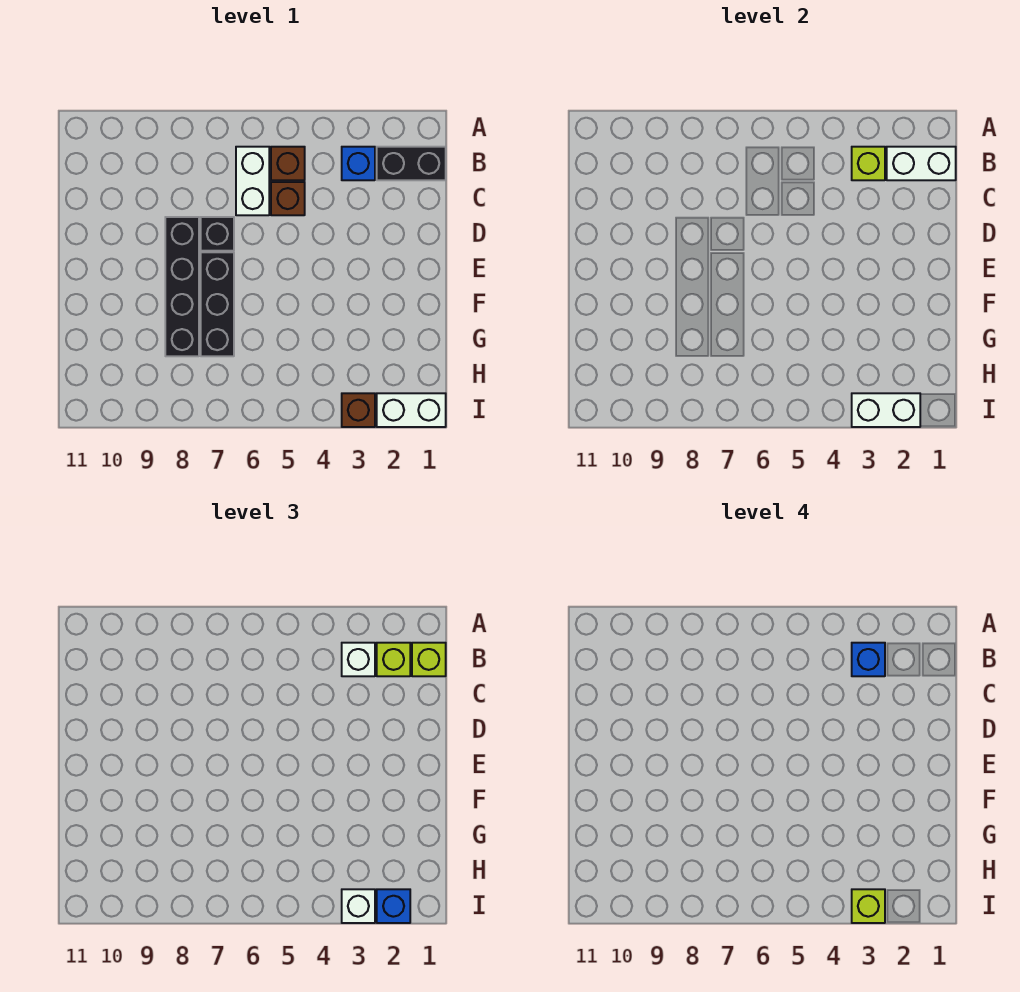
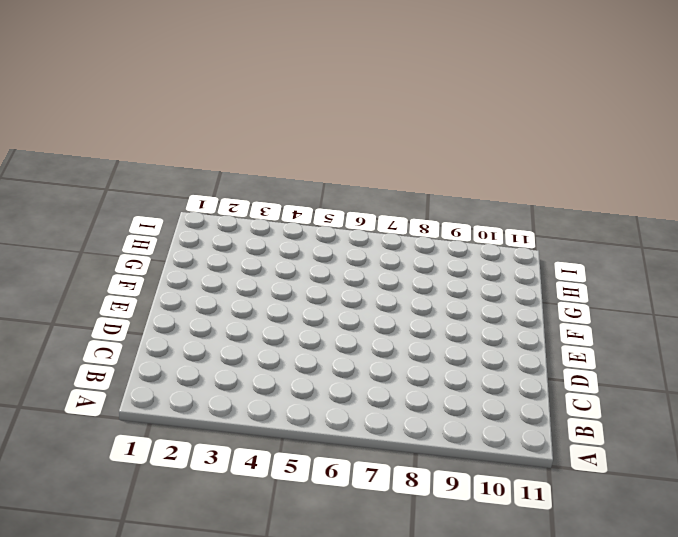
none -> black brick B1:B2 level 1
none -> blue brick B3 level 1
none -> brown brick B5 level 1

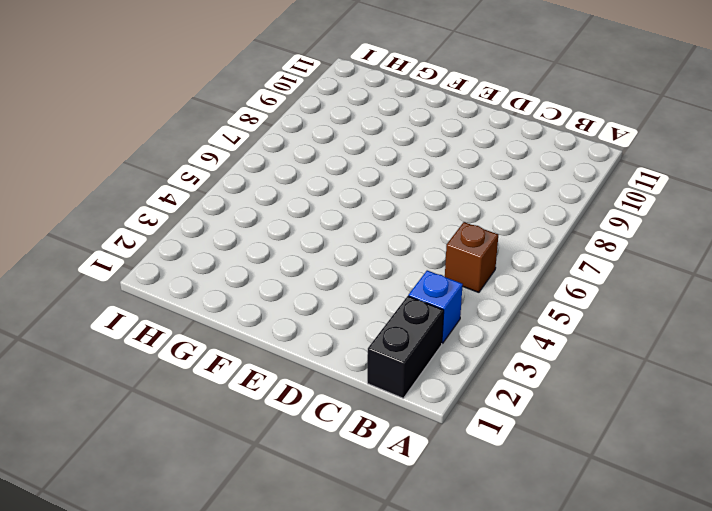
none -> white brick B6:C6 level 1
none -> brown brick C5 level 1
none -> black brick D7 level 1

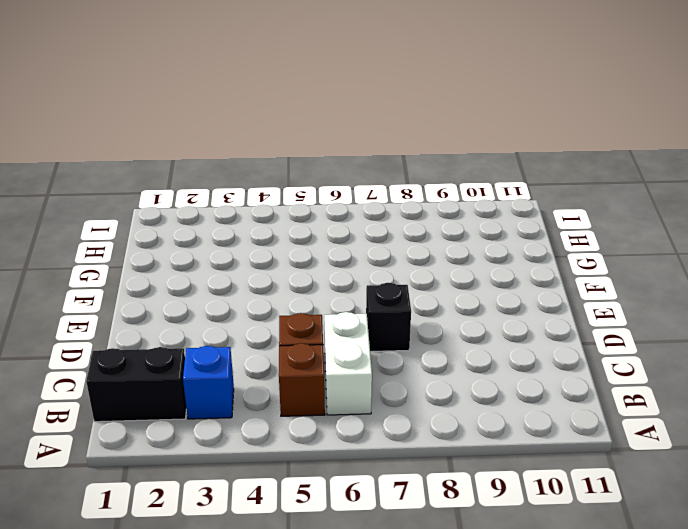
none -> black brick D8:G8 level 1
none -> black brick E7:G7 level 1
none -> white brick I1:I2 level 1

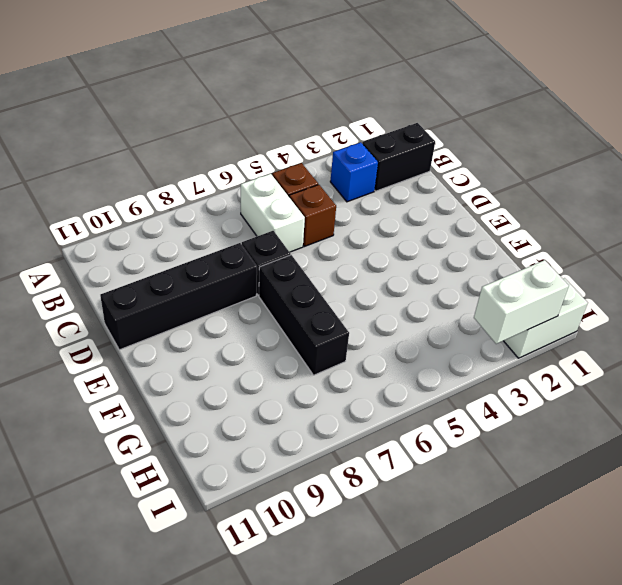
black brick D8:D11 level 1 -> black brick D8:G8 level 1
none -> brown brick I3 level 1
none -> white brick B1:B2 level 2
none -> lime brick B3 level 2

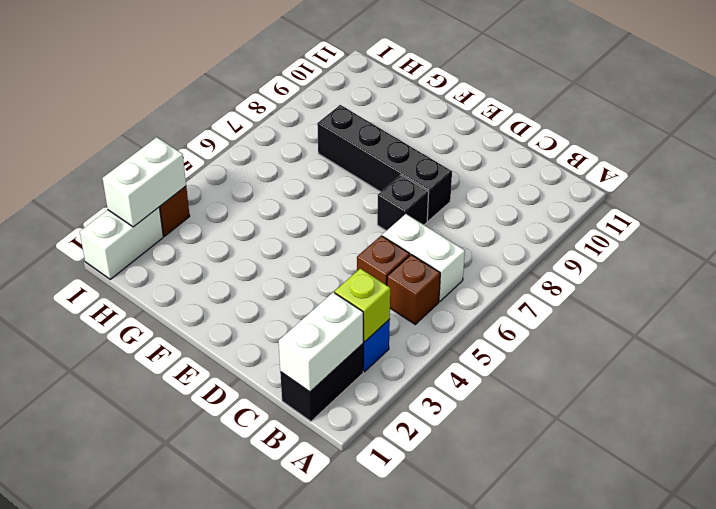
none -> black brick E7:G7 level 1
none -> lime brick B1 level 3
none -> lime brick B2 level 3

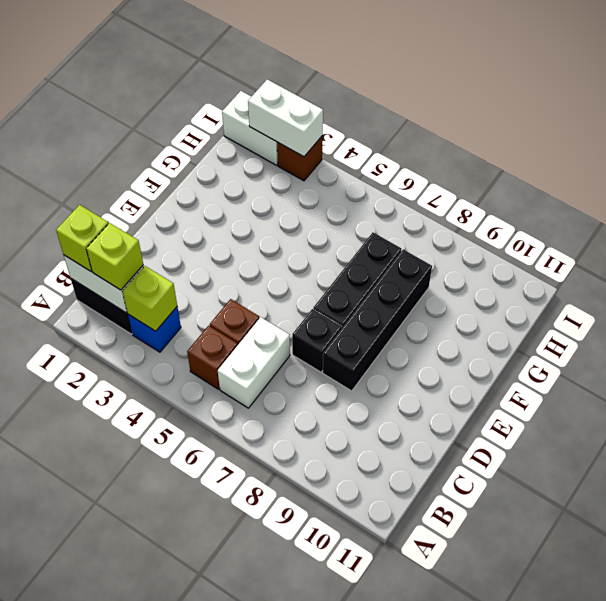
none -> white brick B3 level 3
none -> blue brick I2 level 3
none -> white brick I3 level 3

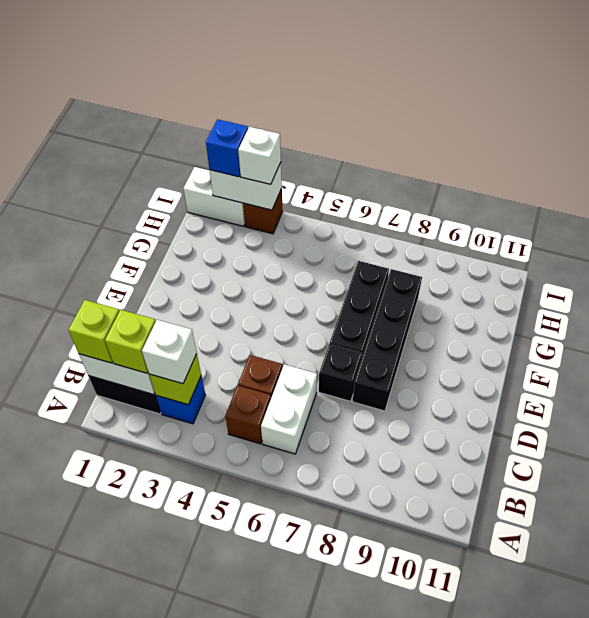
none -> blue brick B3 level 4
none -> lime brick I3 level 4

